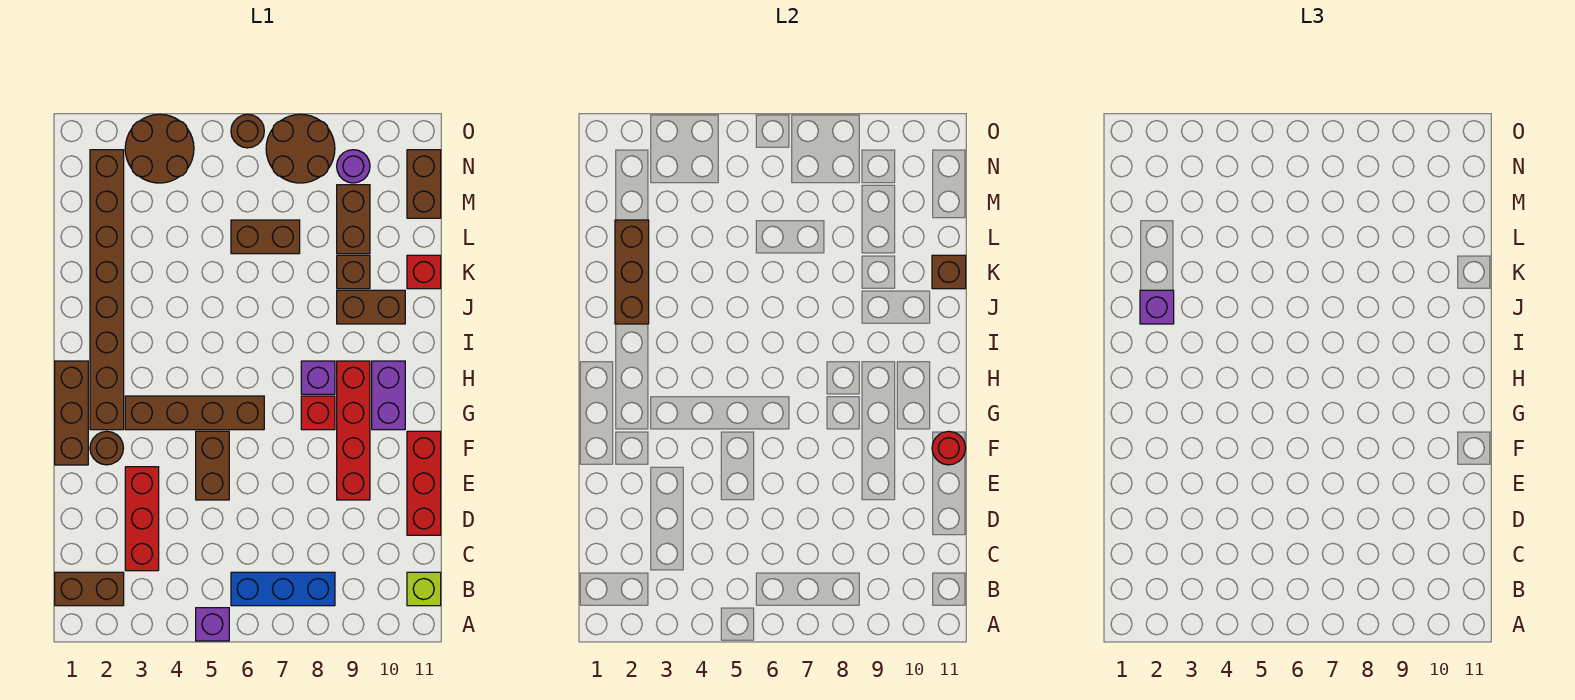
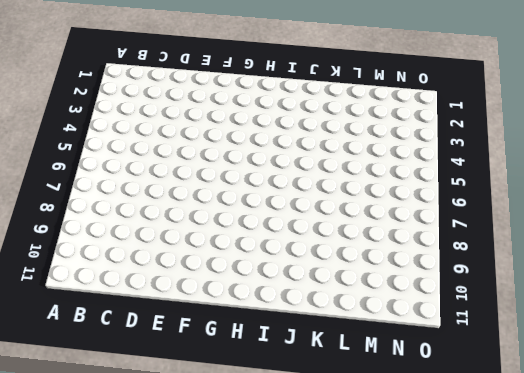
none -> purple brick A5 level 1
none -> brown brick B1:B2 level 1
none -> blue brick B6:B8 level 1

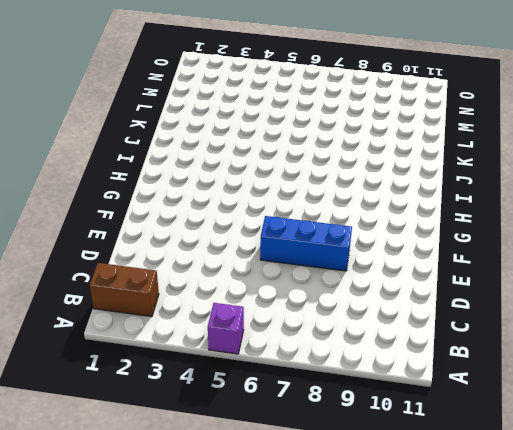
blue brick E6:E8 level 1 -> blue brick B6:B8 level 1
none -> lime brick B11 level 1
none -> red brick C3:E3 level 1
none -> red brick D11:F11 level 1

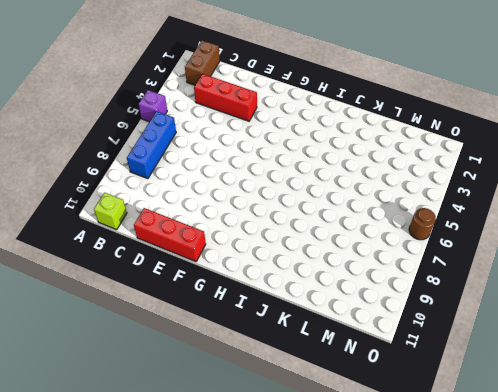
none -> brown brick E5:F5 level 1
none -> red brick E9:H9 level 1
none -> brown brick F1:H1 level 1

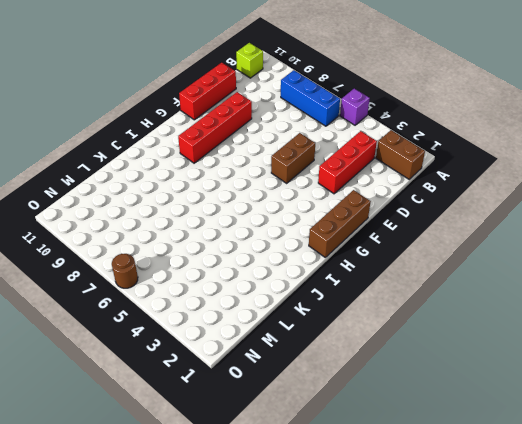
none -> brown round brick F2 level 1
none -> brown brick G2:N2 level 1
none -> brown brick G3:G6 level 1

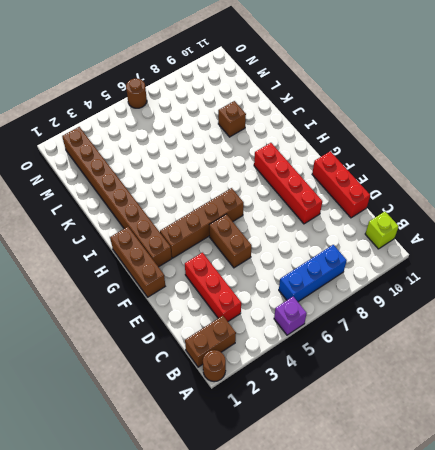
brown round brick A1 level 1 -> brown round brick F2 level 1
none -> red brick G8 level 1
none -> purple brick G10:H10 level 1
none -> purple brick H8 level 1

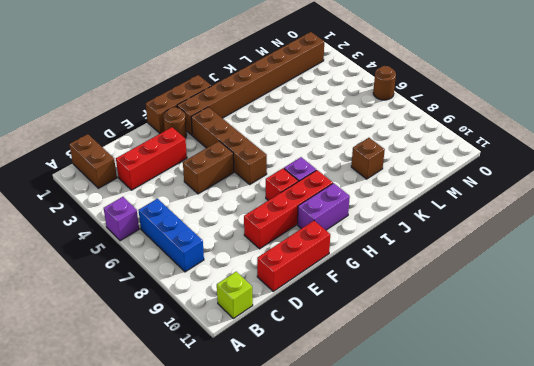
none -> brown brick J9:J10 level 1
none -> red brick K11 level 1
none -> brown brick L6:L7 level 1

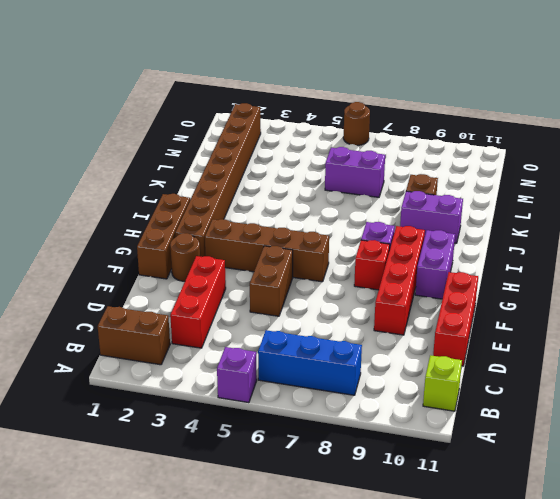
purple brick J9:J10 level 1 -> brown brick J9:J10 level 1
purple brick L6:L7 level 1 -> brown brick L6:L7 level 1
none -> red brick K11 level 1
none -> brown brick L9:M9 level 1
none -> brown brick M11:N11 level 1

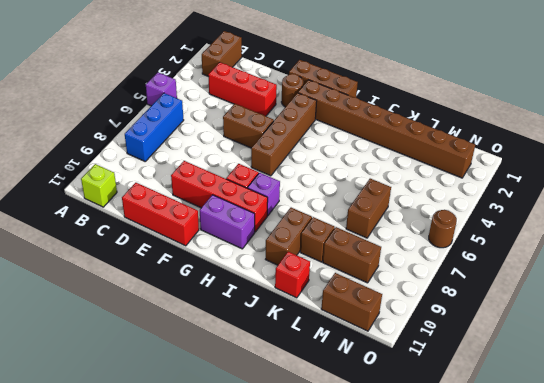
none -> brown round brick N3:O4 level 1
none -> brown round brick N7:O8 level 1
none -> purple round brick N9 level 1

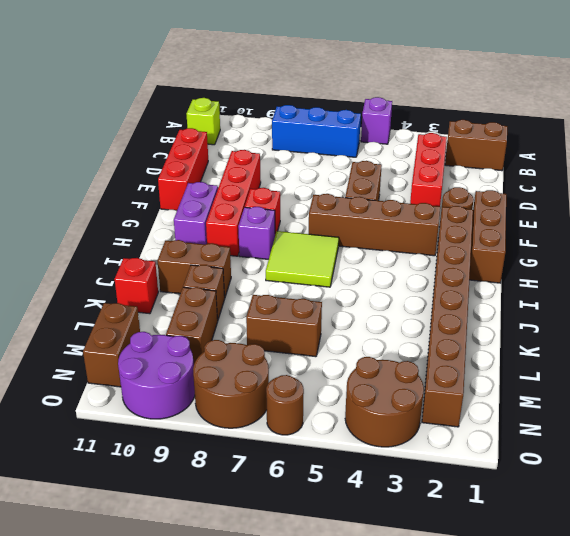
lime tile H6:I7 level 1 -> none
purple round brick N9:O10 level 1 -> purple round brick N9 level 1
none -> red round brick F11 level 2
none -> brown brick J2:L2 level 2
none -> brown brick K11 level 2

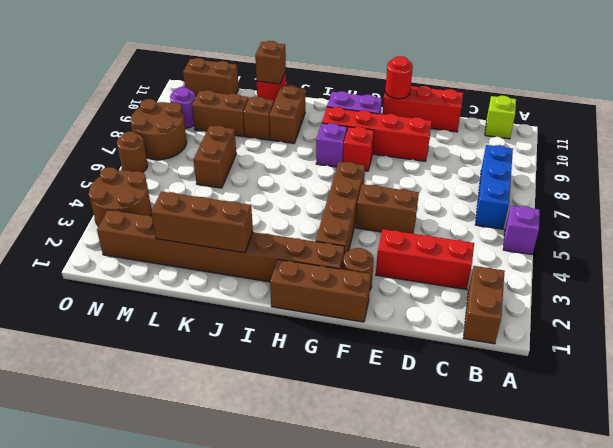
none -> purple brick J2 level 3

